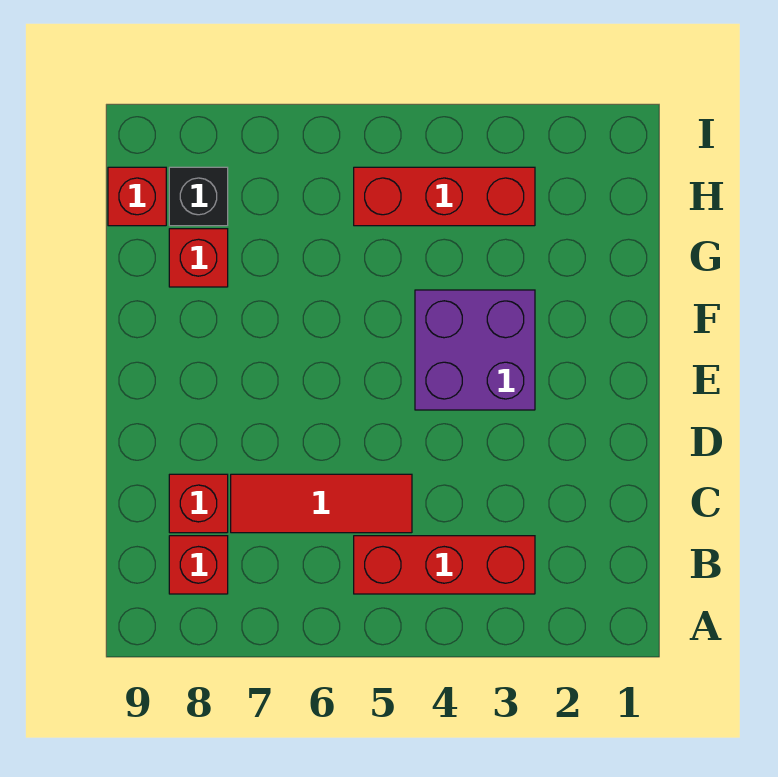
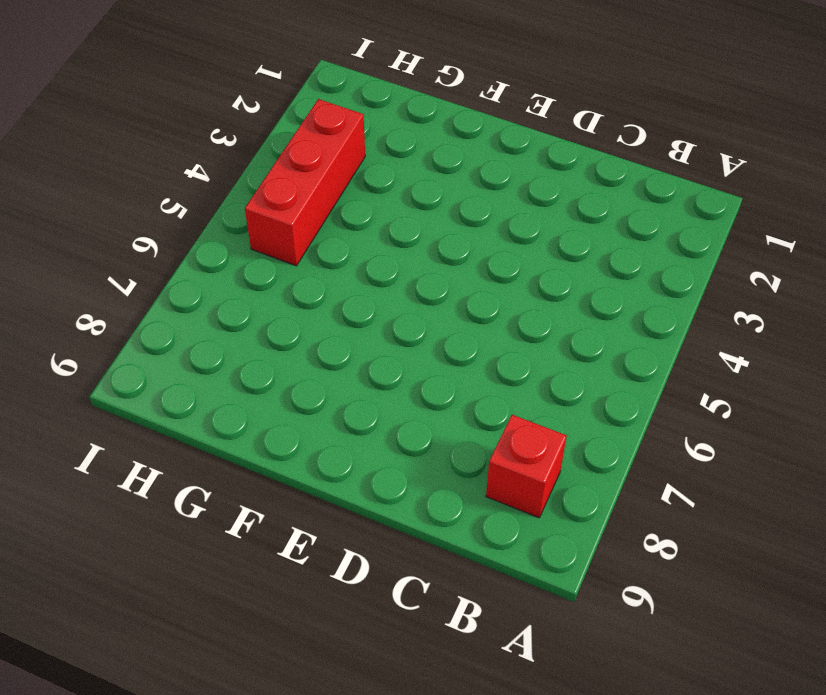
none -> red brick B3:B5 level 1
none -> red tile C5:C7 level 1

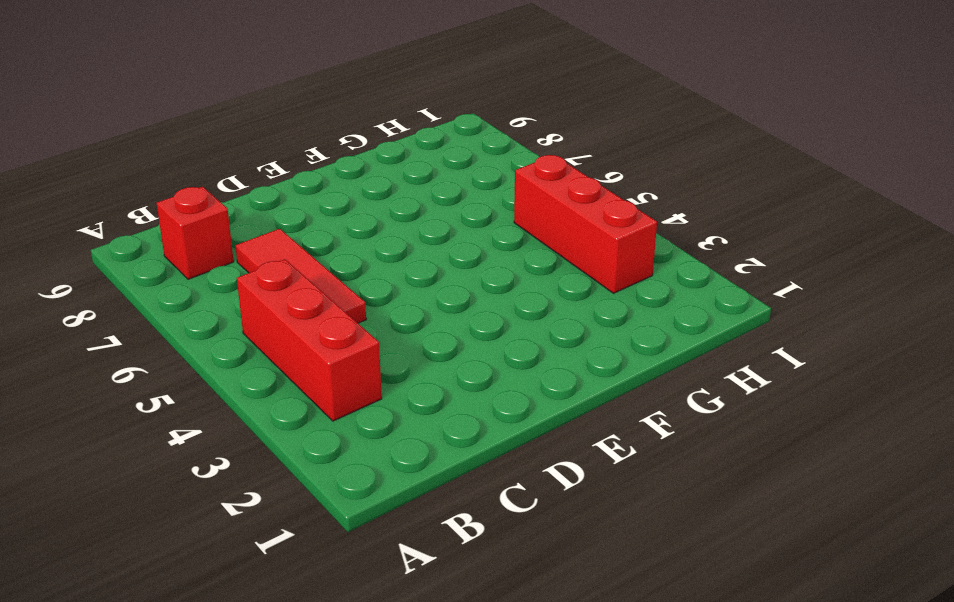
none -> red brick C8 level 1
none -> purple brick E3:F4 level 1

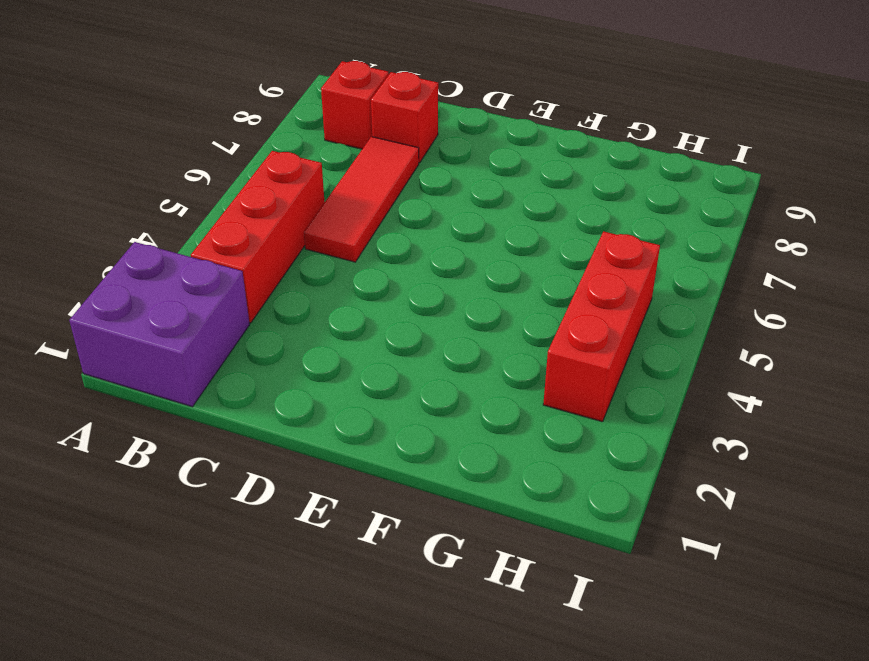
purple brick A1:B2 level 1 -> purple brick E3:F4 level 1
none -> red brick G8 level 1
none -> black brick H8 level 1

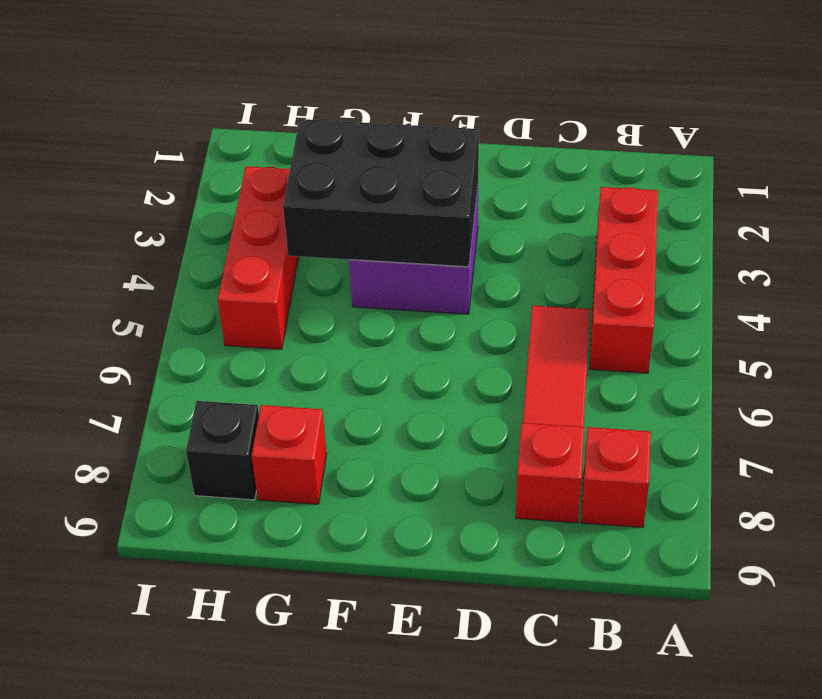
black brick E3:G4 level 2 -> none
none -> red brick H9 level 1

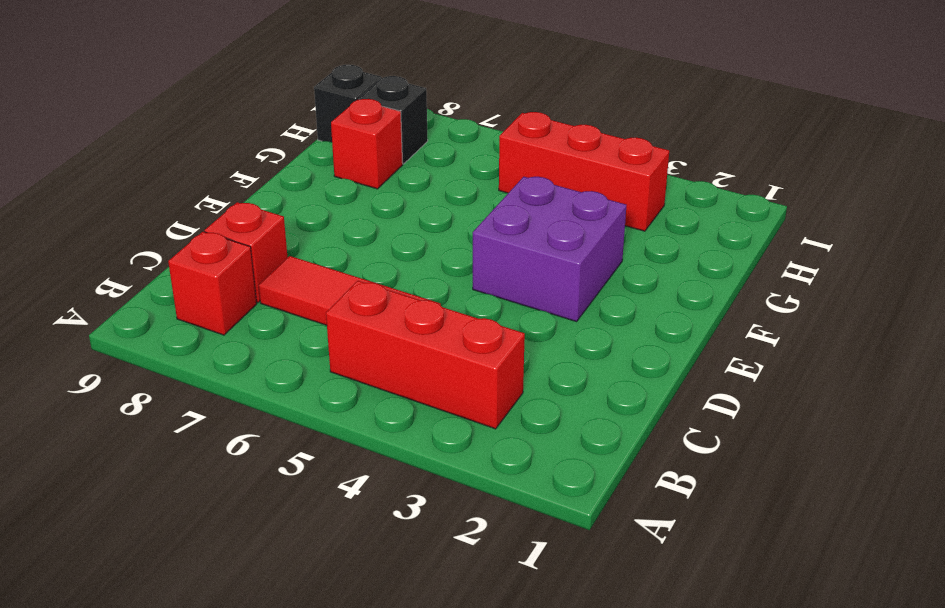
black brick H9 level 1 -> red brick H9 level 1

